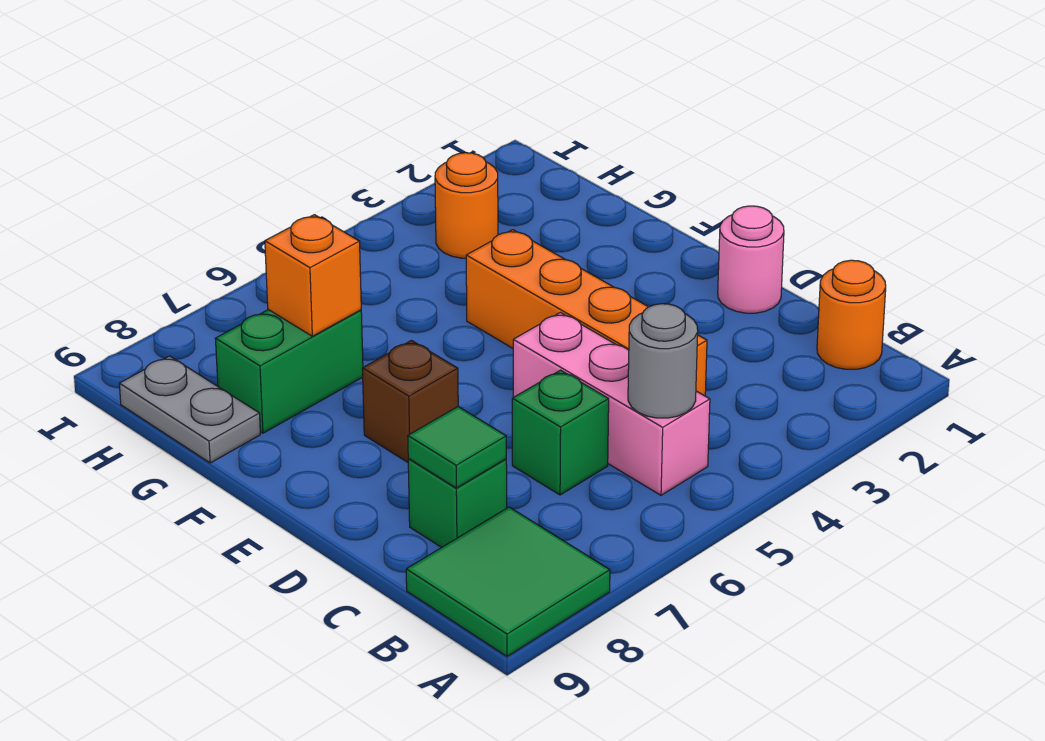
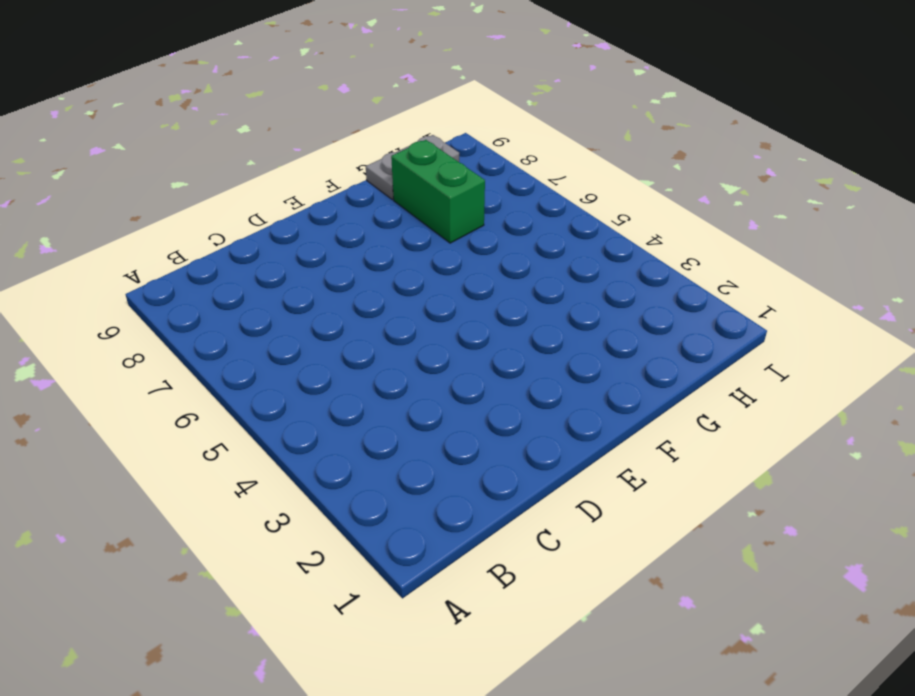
none -> green tile A8:B9 level 1
none -> orange round brick B1 level 1
none -> pink brick B5:D5 level 1

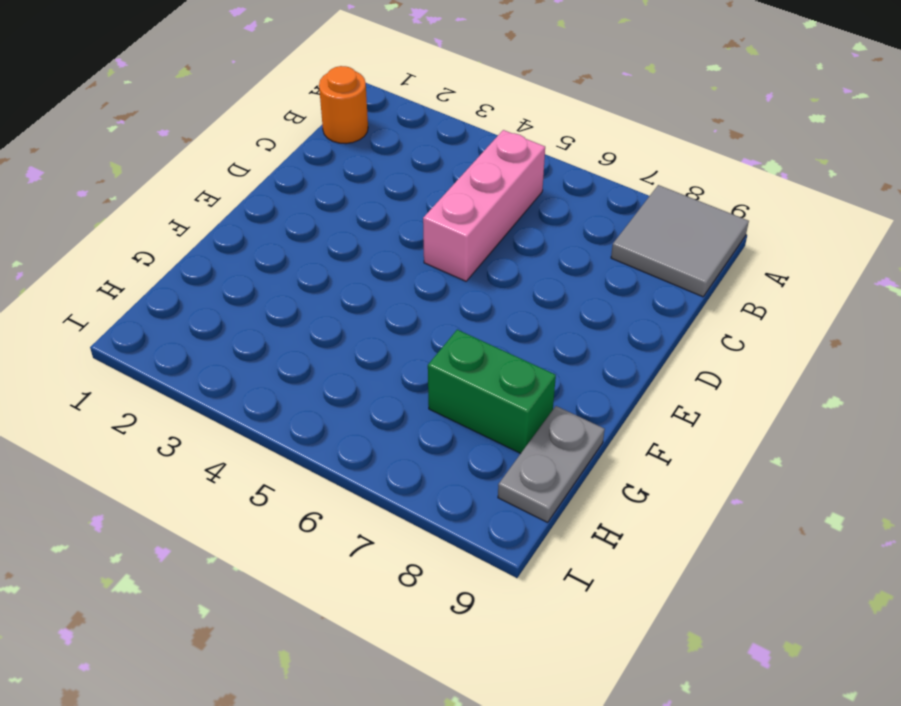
grey tile A8:B9 level 1 -> green tile A8:B9 level 1
none -> orange brick C4:F4 level 1
none -> green brick C6 level 1
none -> green brick C8 level 1

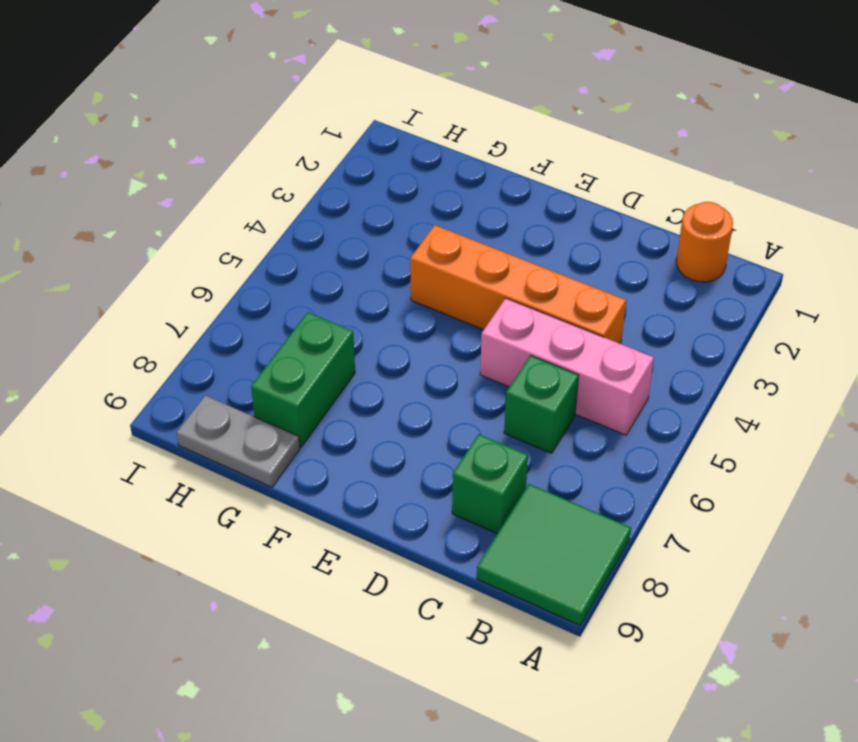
none -> pink round brick D1 level 1
none -> brown brick E7 level 1
none -> orange round brick H3 level 1

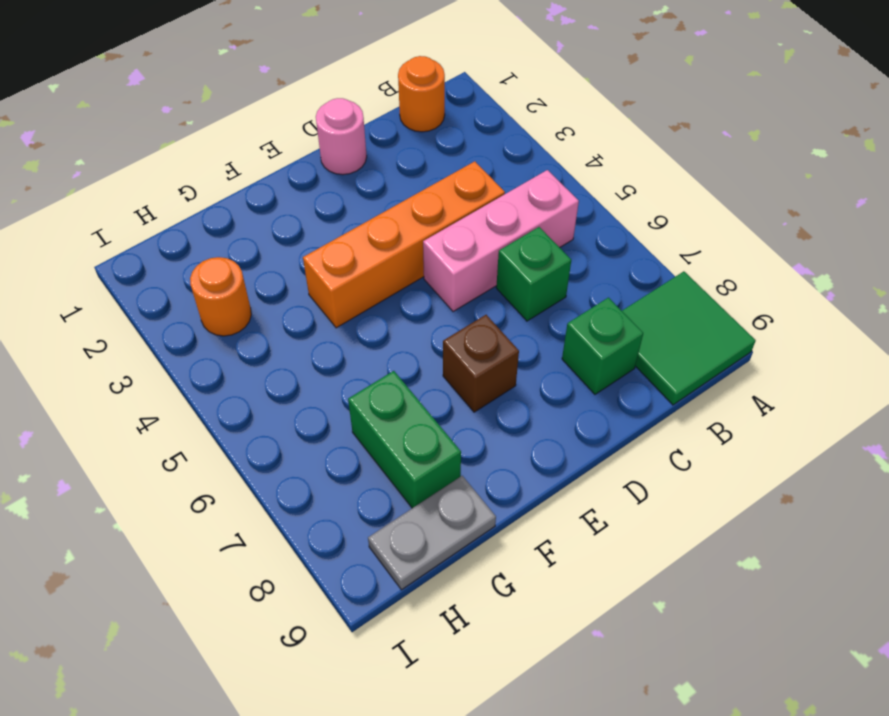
none -> grey round brick B5 level 2
none -> green tile C8 level 2
none -> orange brick G7 level 2

